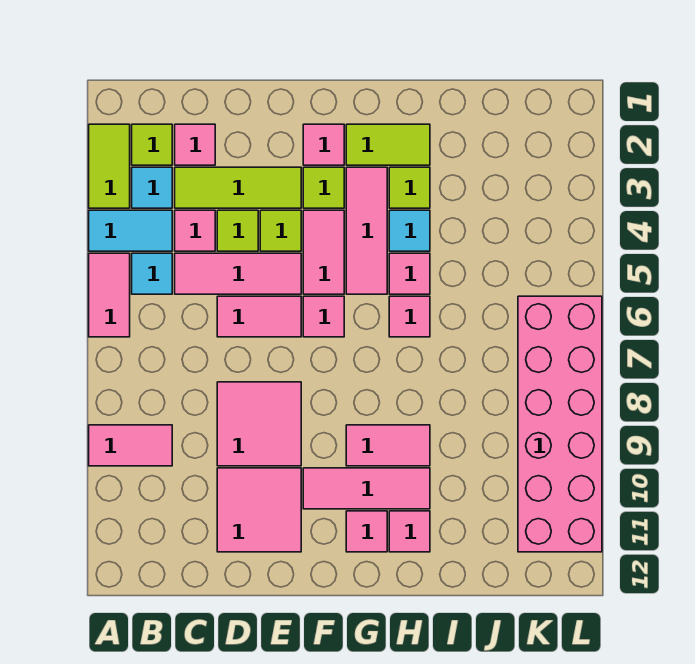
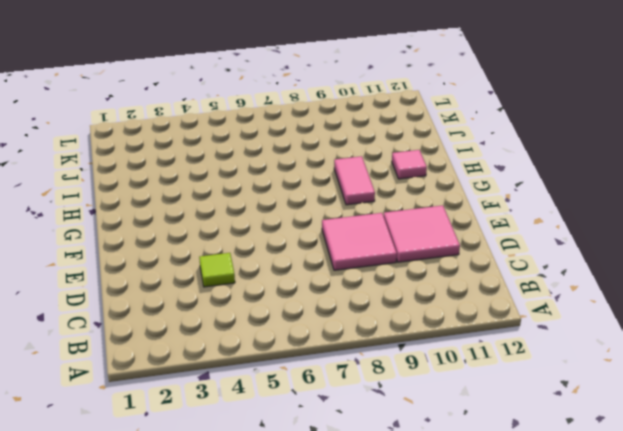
none -> lime tile A2:A3 level 1
none -> cyan tile A4:B4 level 1
none -> pink tile A5:A6 level 1
none -> pink tile A9:B9 level 1

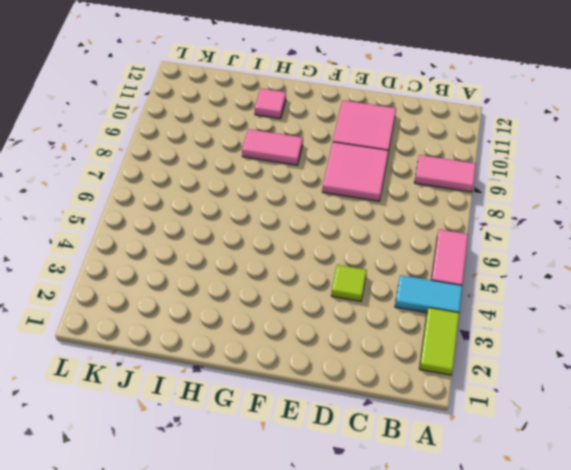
none -> lime tile B2 level 1
none -> cyan tile B3 level 1
none -> cyan tile B5 level 1
none -> pink tile C2 level 1

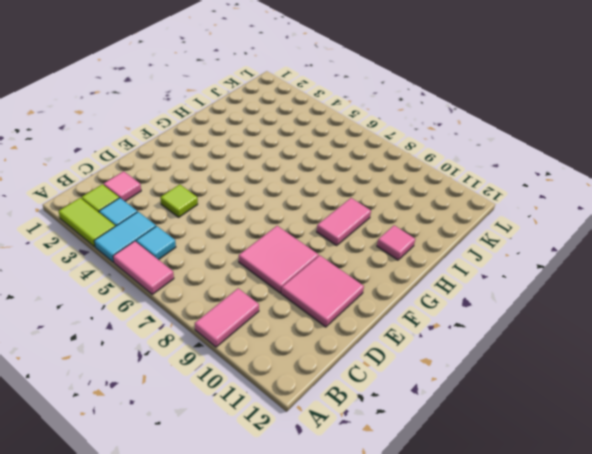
none -> lime tile C3:E3 level 1
none -> pink tile C4 level 1
none -> pink tile C5:E5 level 1
none -> pink tile D6:E6 level 1

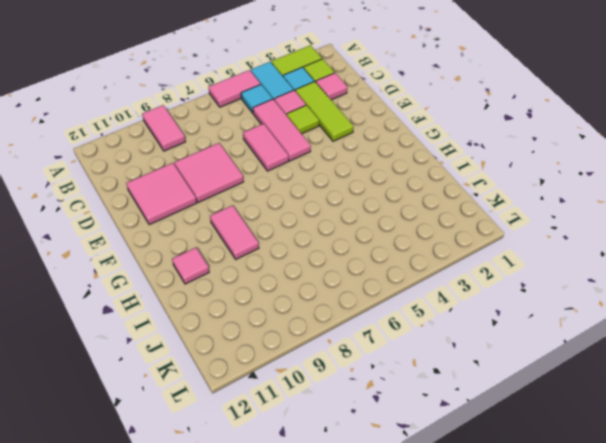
none -> lime tile E4 level 1
none -> pink tile F2 level 1
none -> lime tile F3 level 1
none -> pink tile F4:F5 level 1

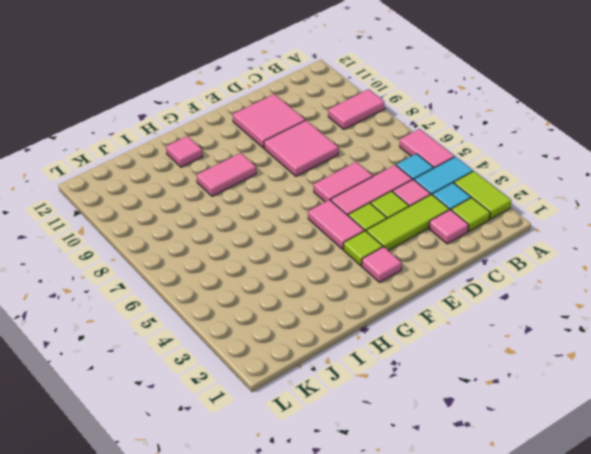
none -> pink tile F6 level 1
none -> pink tile F10:H10 level 1
none -> lime tile G2:H2 level 1
none -> pink tile G3:G5 level 1

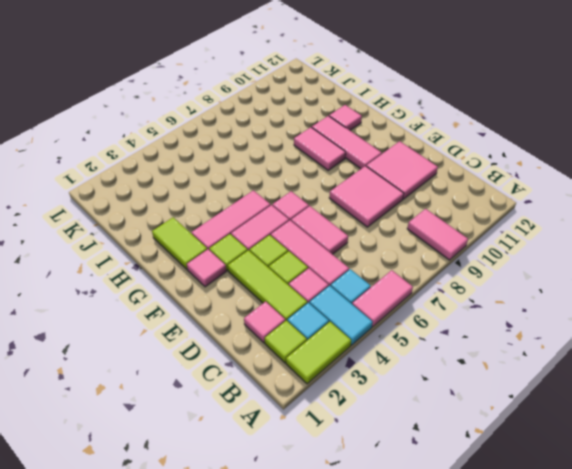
none -> pink tile G11 level 1
none -> lime tile H3 level 1
none -> cyan tile H4 level 1
none -> pink tile H5 level 1

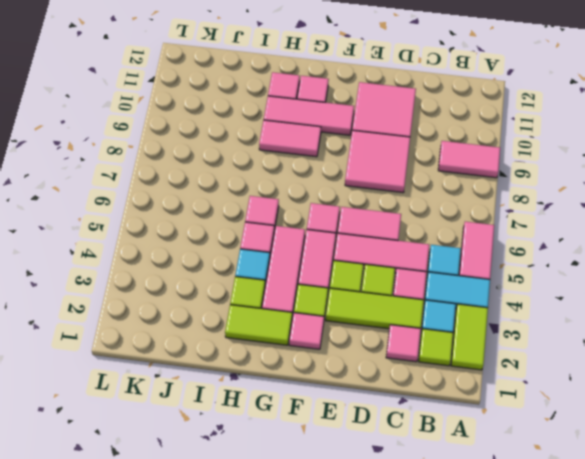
none -> pink brick K6:L11 level 1

